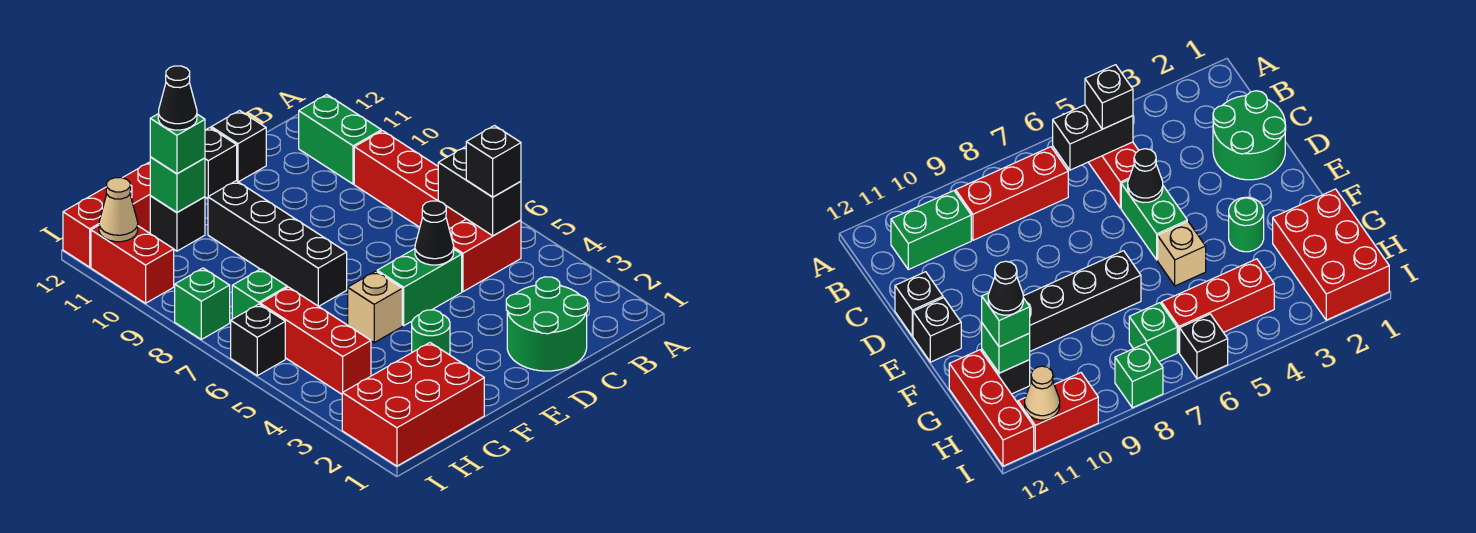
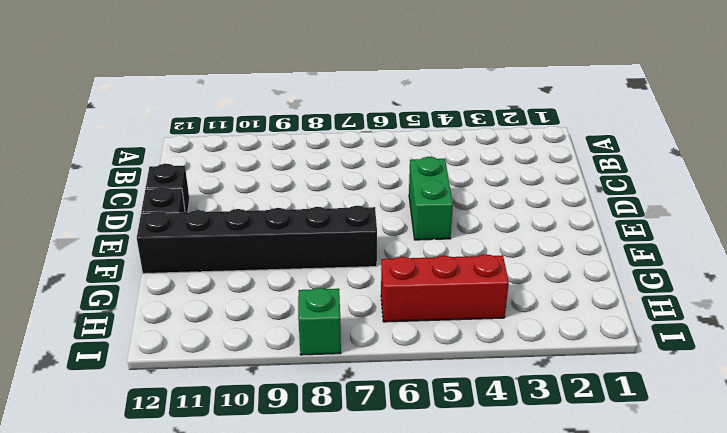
black brick F7:F12 level 1 -> black brick F7:F10 level 1
none -> red brick B5:C5 level 1
none -> red brick B7:B9 level 1
none -> green brick B10:B11 level 1

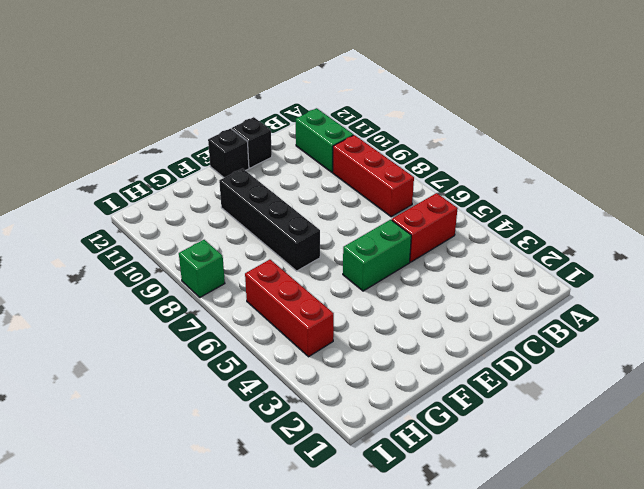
none -> green round brick C1:D2 level 1
none -> green round brick F3 level 1
none -> tan brick F5 level 1

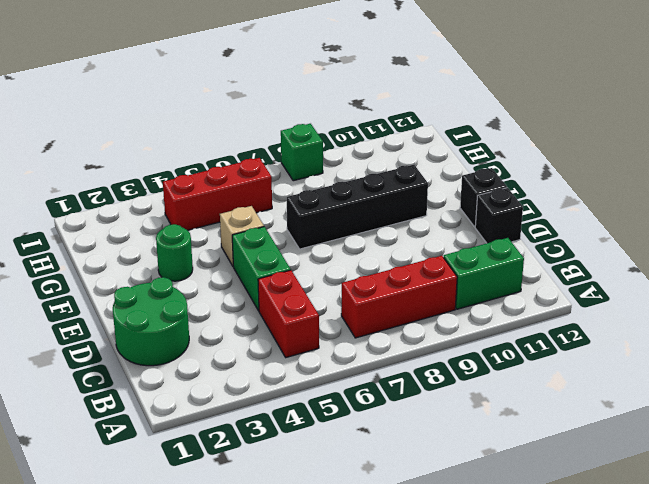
none -> red brick G1:I2 level 1
none -> black brick G11 level 1
none -> red brick G12:I12 level 1

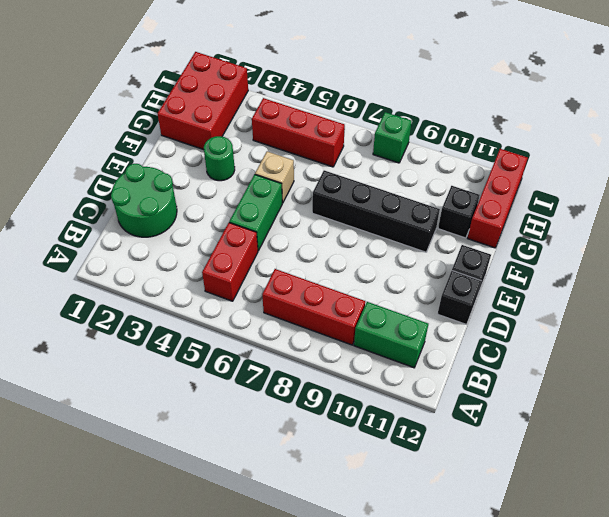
none -> green brick H7 level 1
none -> black brick I6 level 1
none -> red brick I10:I11 level 1

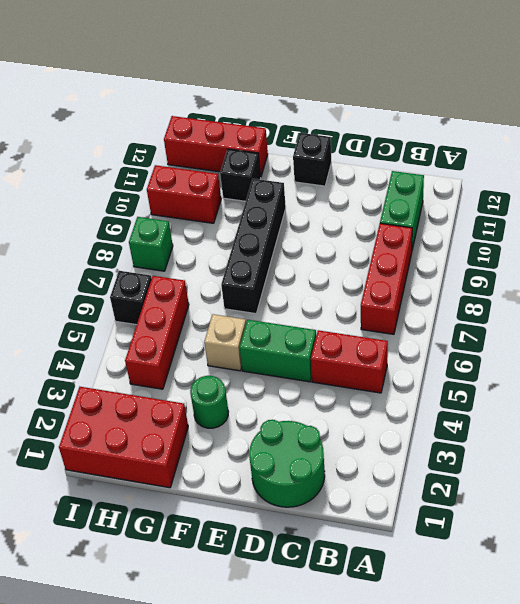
red brick H10:I10 level 1 -> red brick I10:I11 level 1
none -> black brick D12 level 1
none -> green brick H7 level 1
none -> black brick B5:B6 level 2

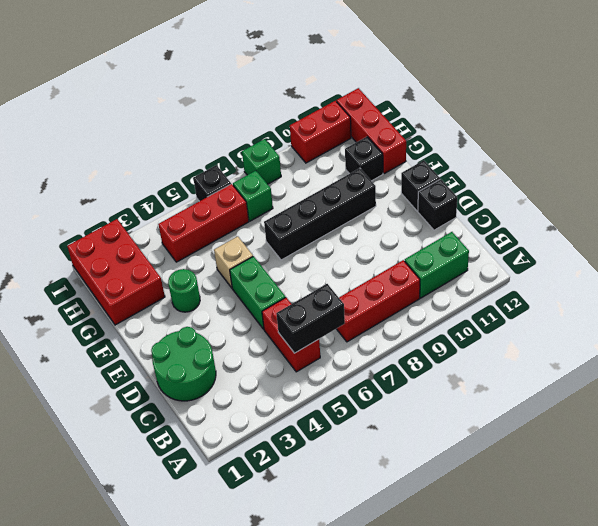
none -> black cone D5 level 2
none -> green brick G11 level 2
none -> tan cone I11 level 2

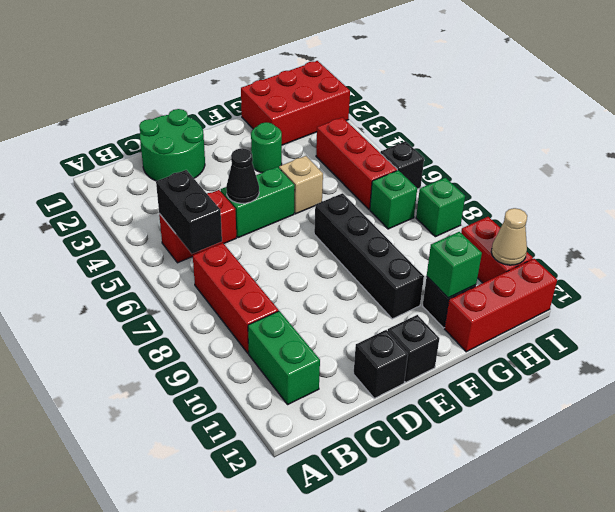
none -> black brick B5 level 3
none -> green brick G11 level 3
none -> black cone G11 level 4

